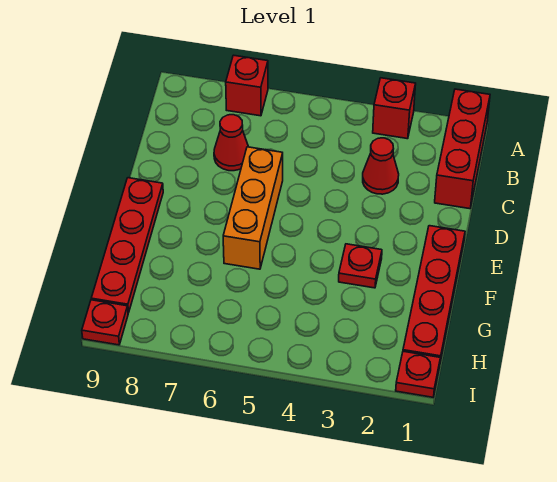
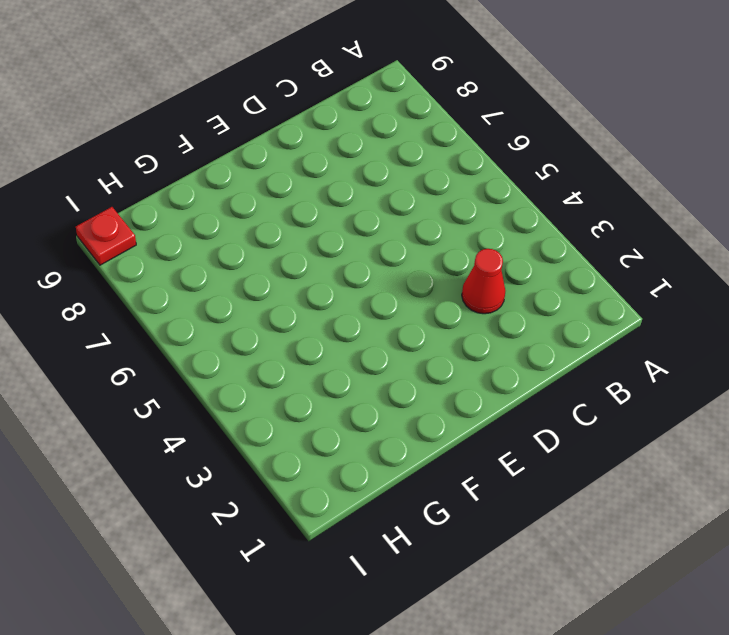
none -> red brick A1:C1 level 1
none -> red brick A3 level 1

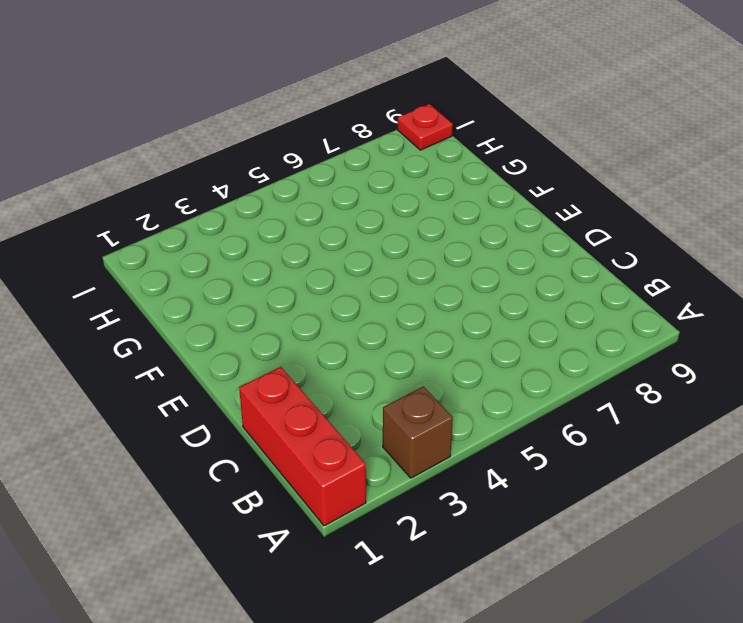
brown brick A3 level 1 -> red brick A3 level 1
none -> red brick A7 level 1
none -> red cone C3 level 1

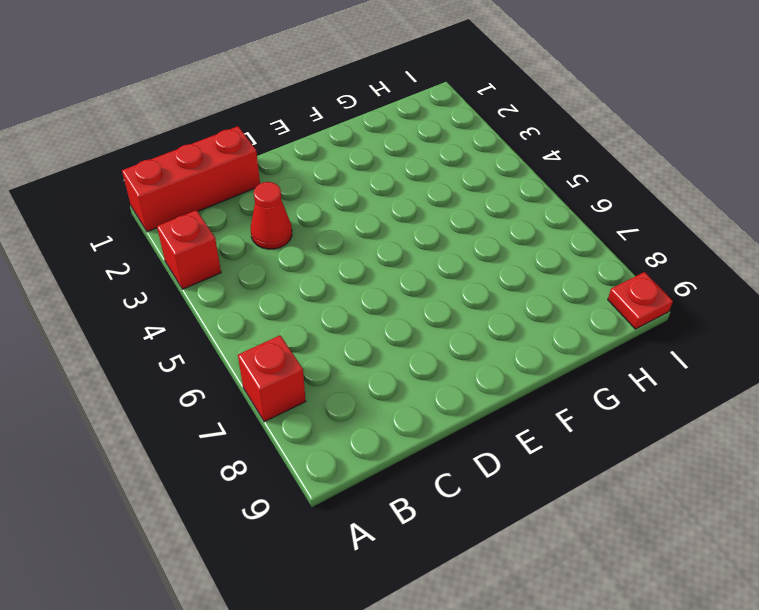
none -> red cone C7 level 1
none -> orange brick D6:F6 level 1

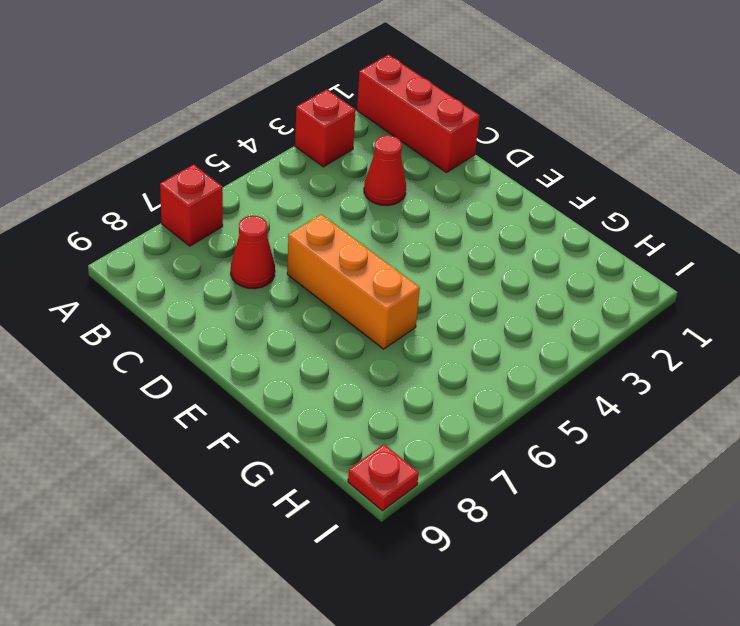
none -> red plate E1:H1 level 1
none -> red plate E9:H9 level 1

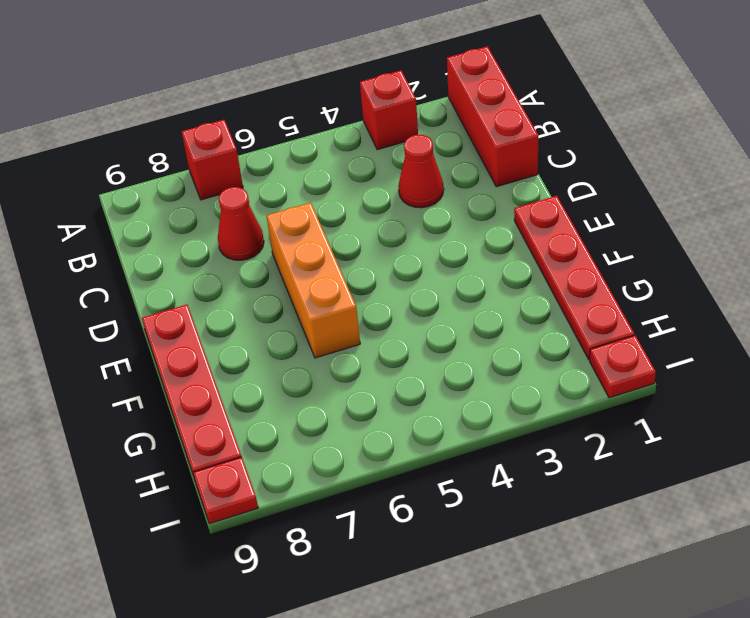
none -> red plate F3 level 1

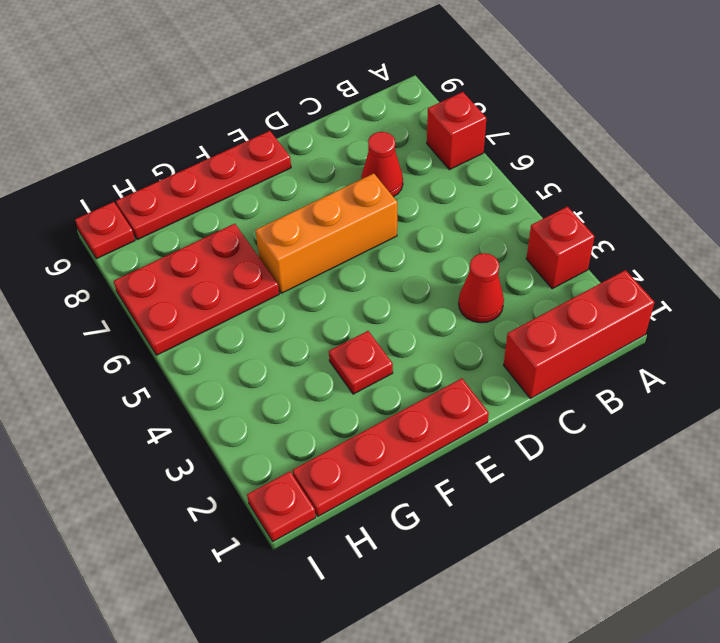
red plate G6:I7 level 1 -> none

